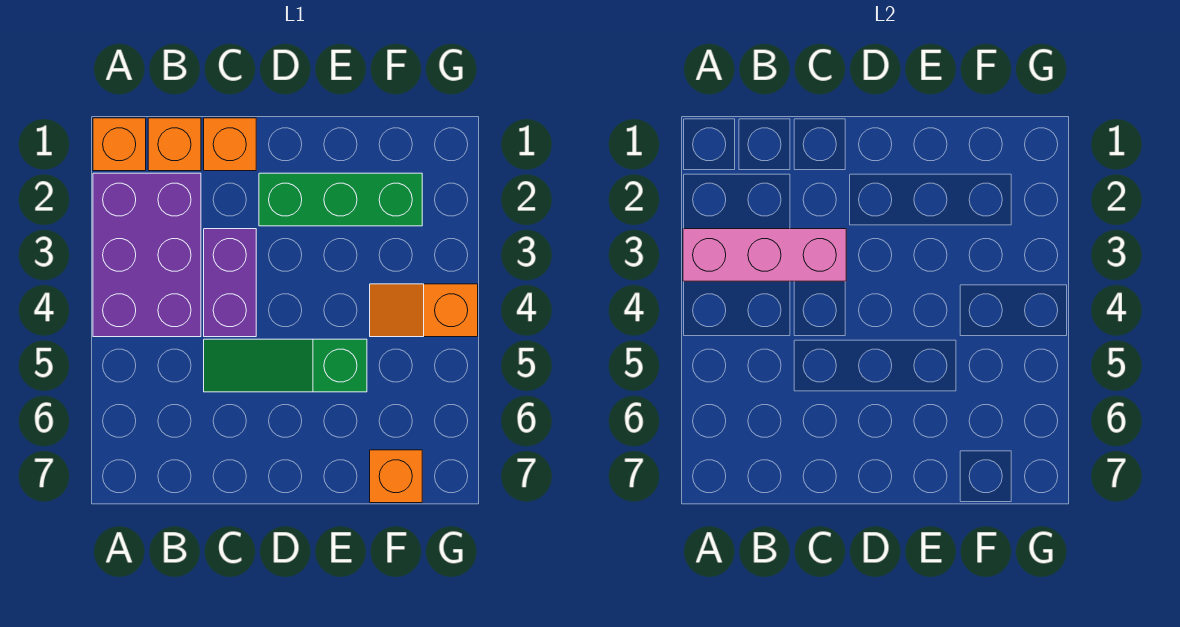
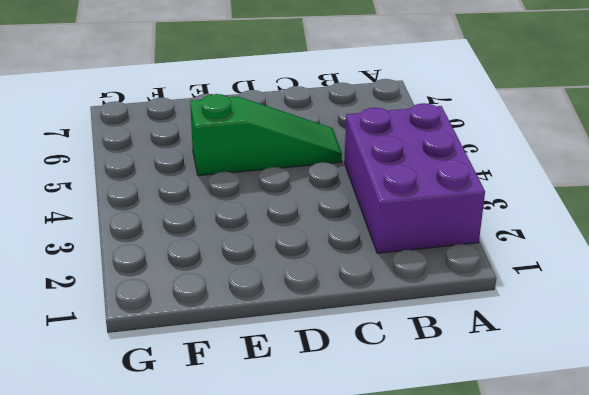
none -> orange brick A1 level 1
none -> orange brick B1 level 1

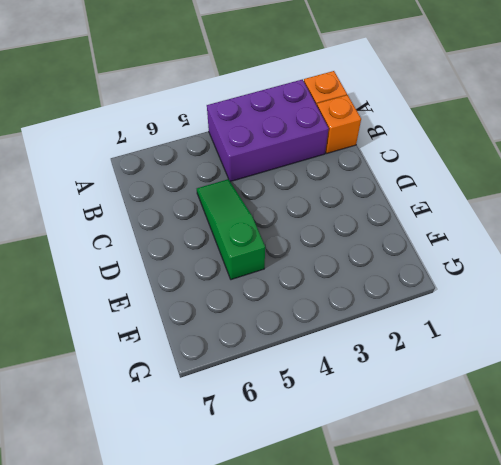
none -> orange brick C1 level 1
none -> purple brick C3:C4 level 1

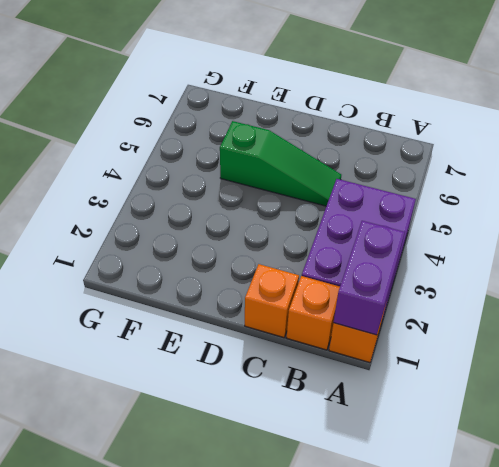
purple brick A1:A2 level 2 -> purple brick C3:C4 level 1
none -> green brick D2:F2 level 1
none -> orange slope F4:G4 level 1 top G

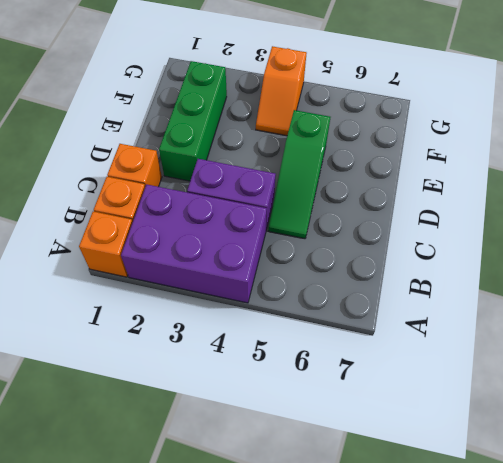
none -> orange brick F7 level 1
none -> pink brick A3:C3 level 2

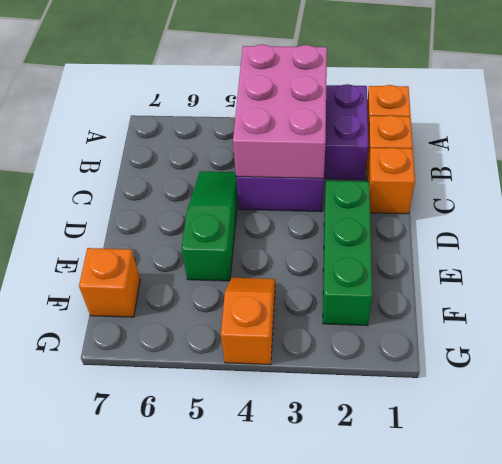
pink brick A3:C4 level 2 -> pink brick A3:C3 level 2

